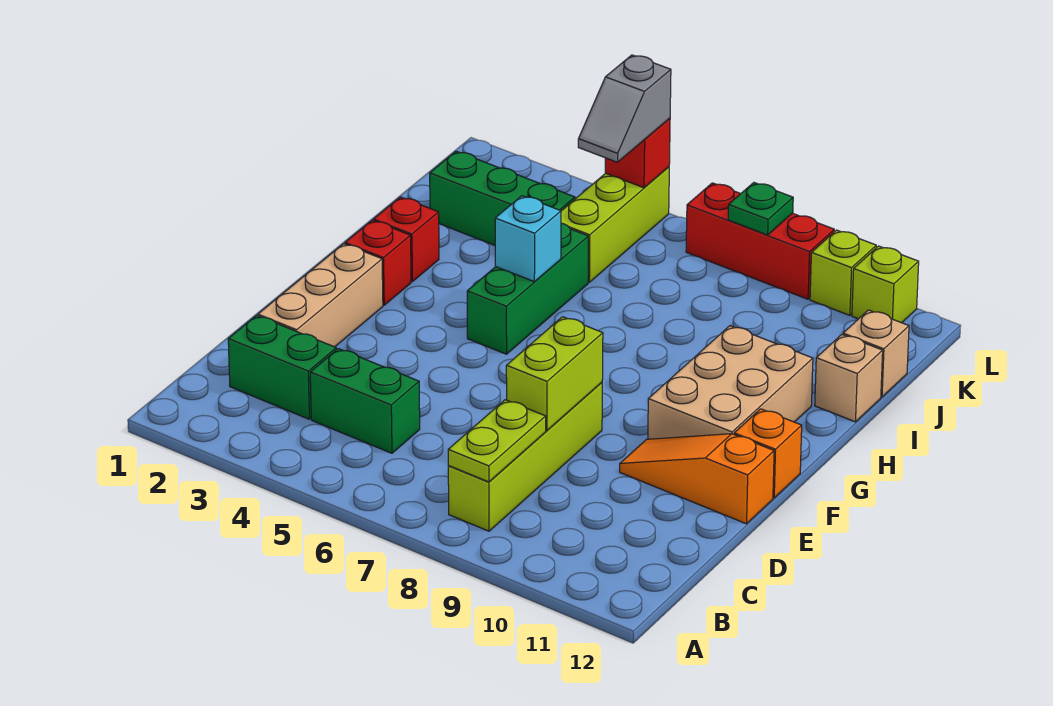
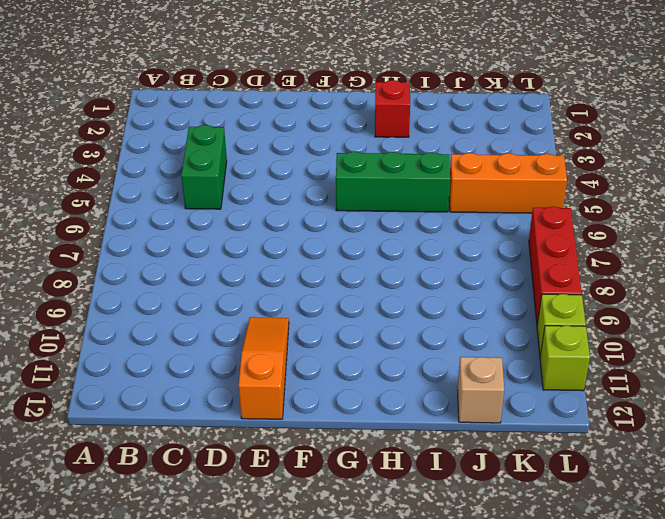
orange brick J5:L5 level 1 -> lime brick J5:L5 level 1
none -> lime brick B8:E8 level 1
none -> green brick C2:C3 level 1
none -> tan brick D2:F2 level 1

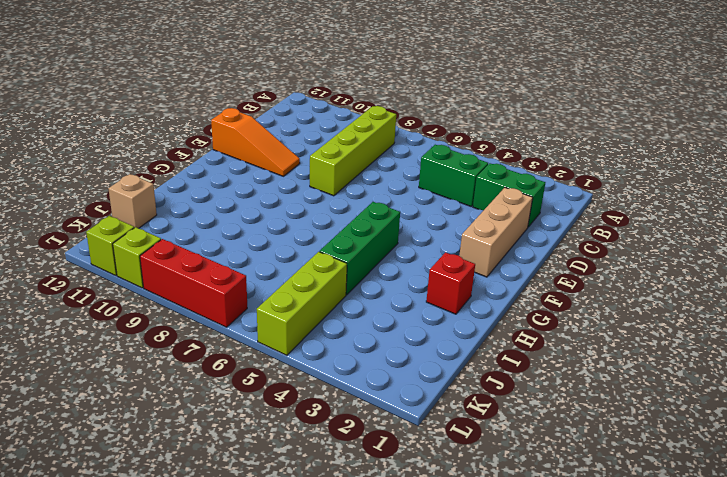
none -> tan brick F10:H11 level 1
none -> orange brick F12 level 1
none -> red brick G2 level 1

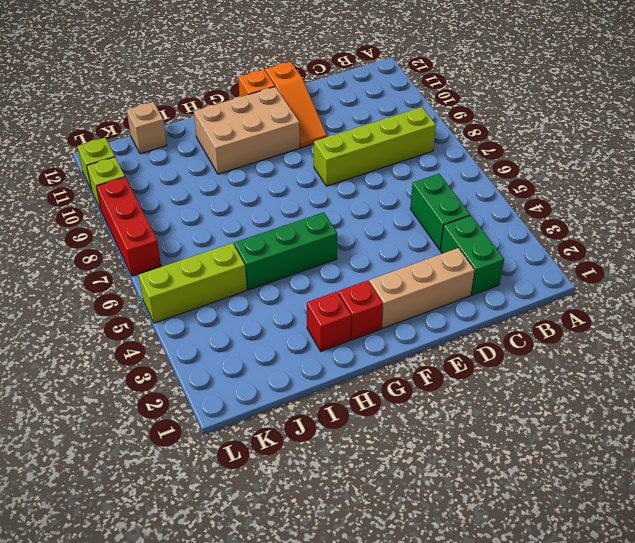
none -> tan brick I12 level 1
none -> green brick J2:J4 level 1
none -> lime plate B8:C8 level 2

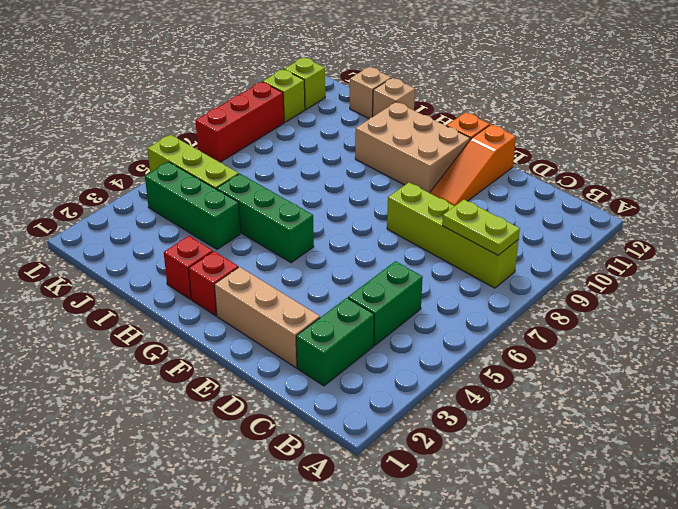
green brick I4:K4 level 1 -> green brick J2:J4 level 1
none -> lime brick D8:E8 level 2
none -> cyan brick H5 level 2
none -> red brick L5 level 2

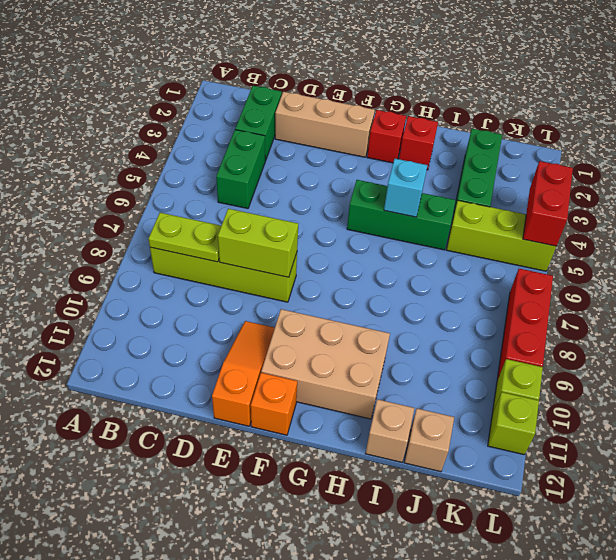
red brick L4:L5 level 2 -> red brick L5 level 2
none -> green plate L8 level 2
none -> grey slope K5:L5 level 3 top L

